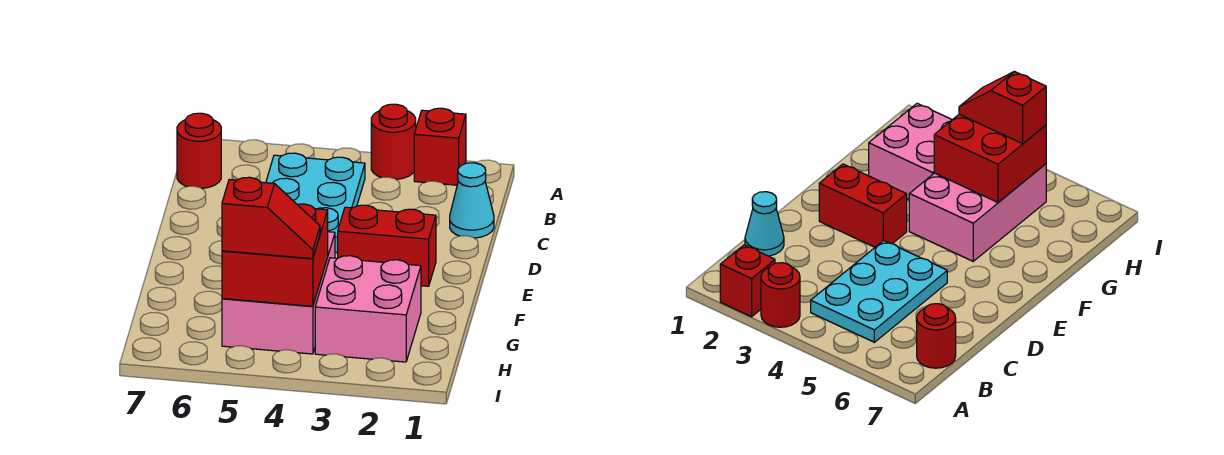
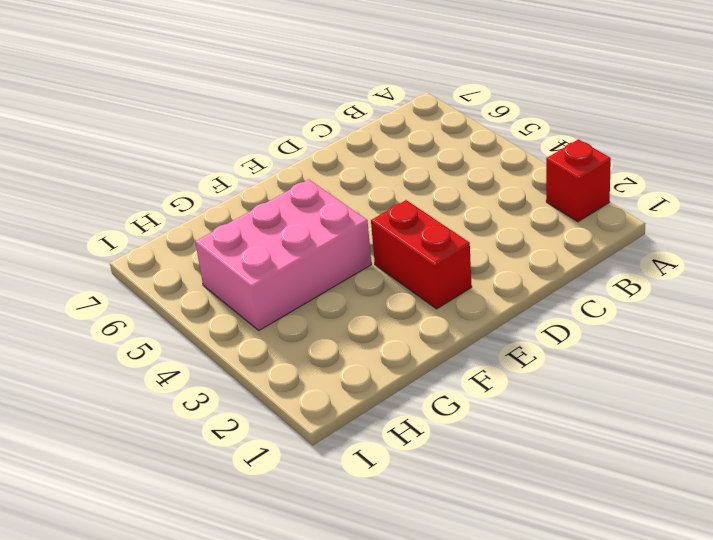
none -> red round brick A3 level 1
none -> cyan plate B4:D5 level 1

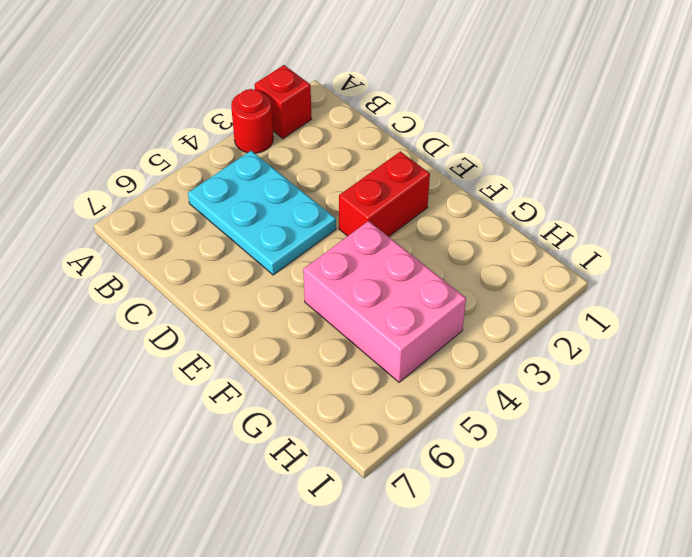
none -> red round brick B7 level 1
none -> cyan cone C1 level 1

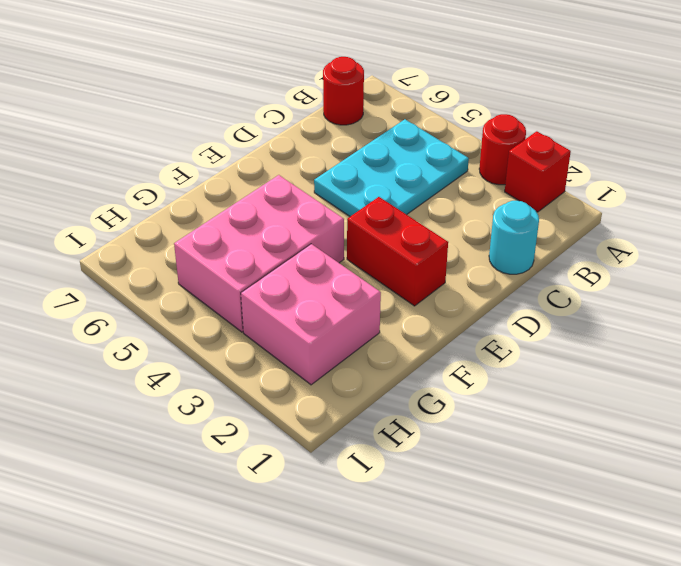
cyan round brick C1 level 1 -> cyan cone C1 level 1
none -> red brick G4:H5 level 2
none -> red slope H4:H5 level 3 top 5

